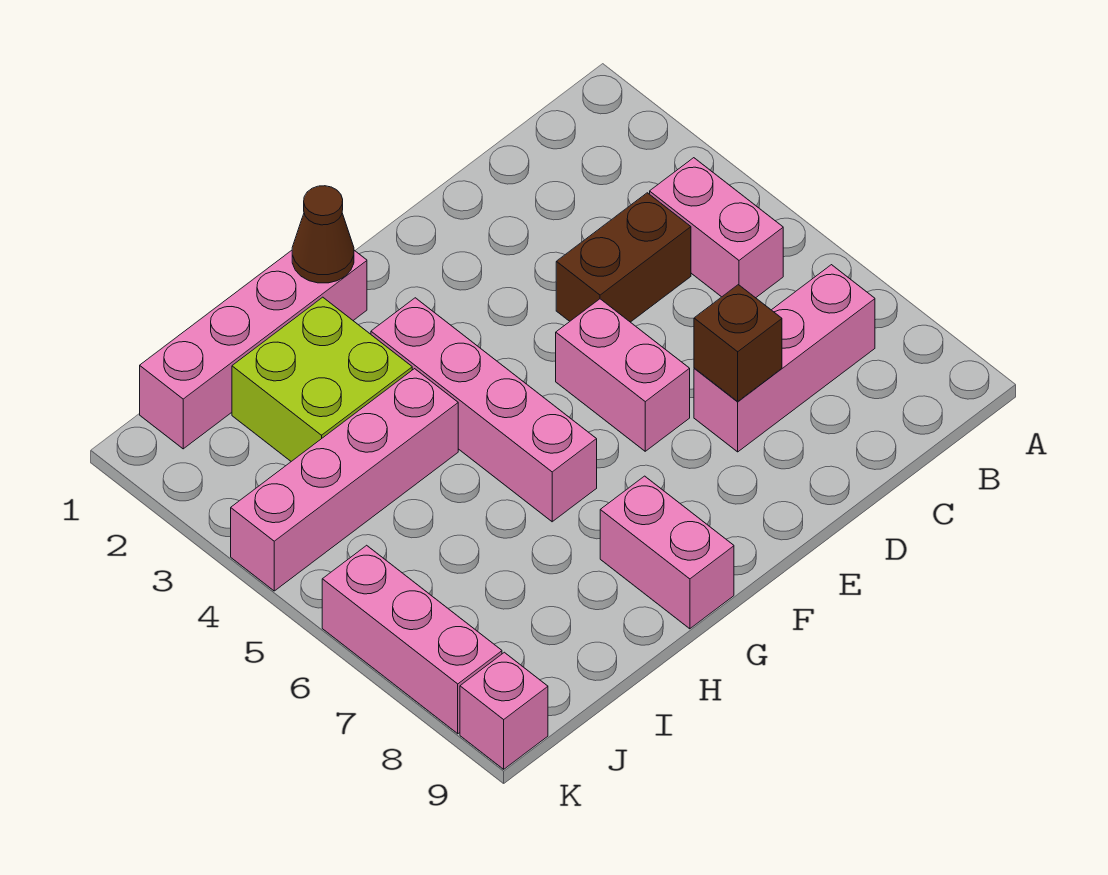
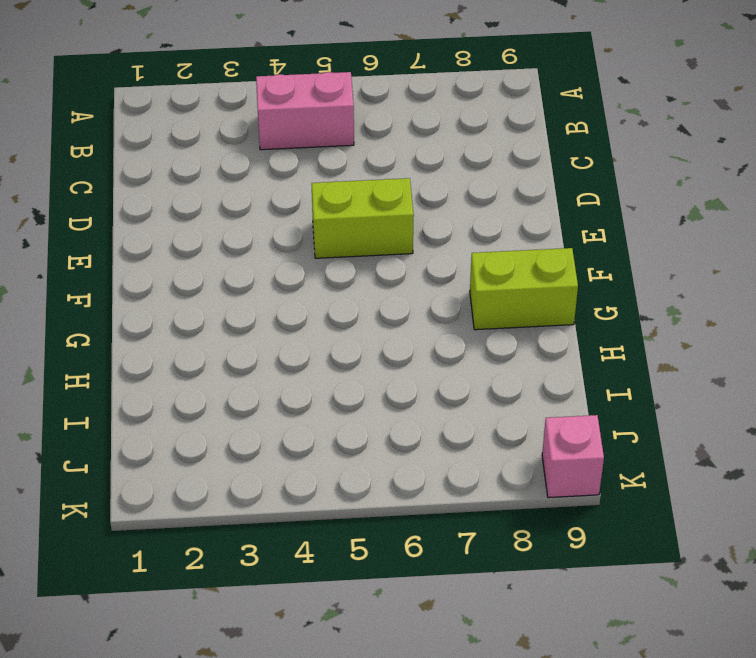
lime brick E5:E6 level 1 -> pink brick E5:E6 level 1
lime brick G8:G9 level 1 -> pink brick G8:G9 level 1
none -> pink brick B7:D7 level 1
none -> brown brick C4:D4 level 1
none -> pink brick G1:J1 level 1

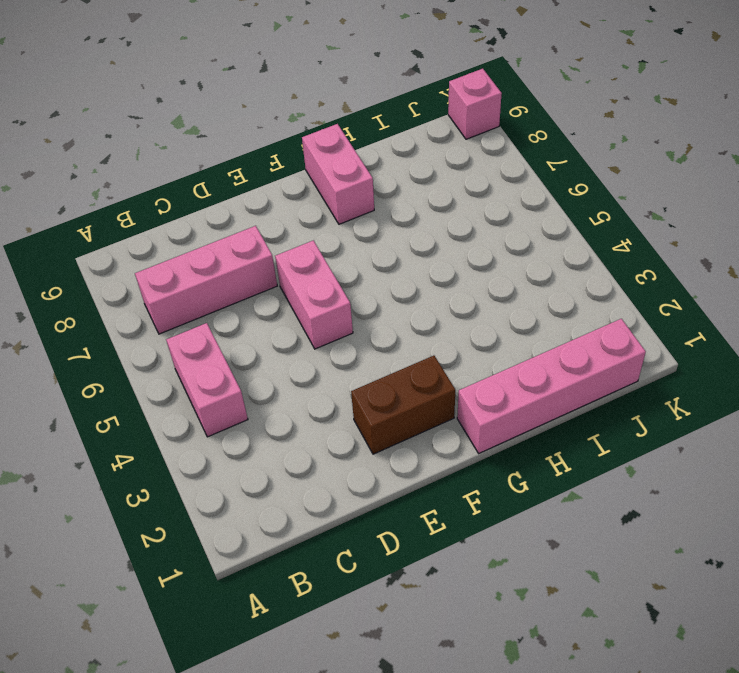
brown brick E2:F2 level 1 -> brown brick C4:D4 level 1
none -> pink brick G3:G6 level 1
none -> lime brick H2:I3 level 1
none -> pink brick H4:K4 level 1

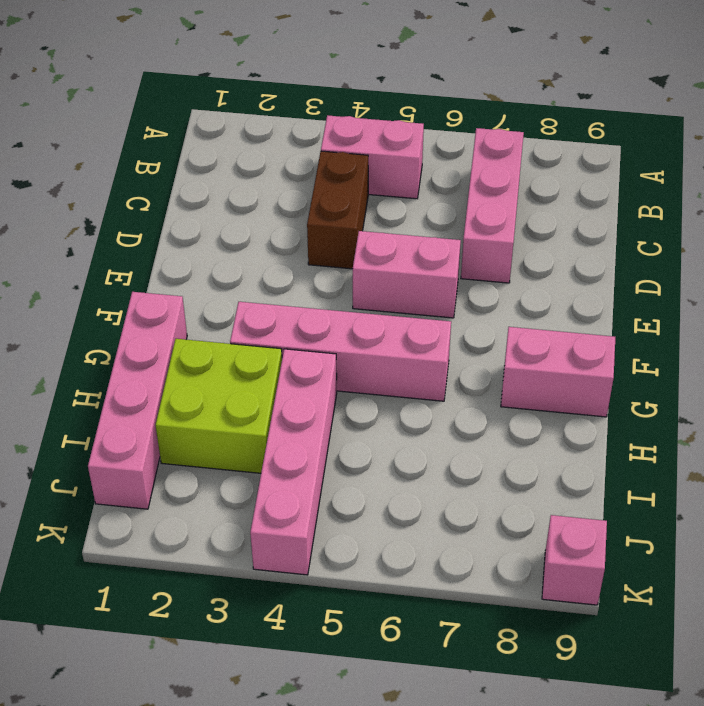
none -> pink brick K6:K8 level 1
none -> brown brick D7 level 2
none -> brown cone G1 level 2

